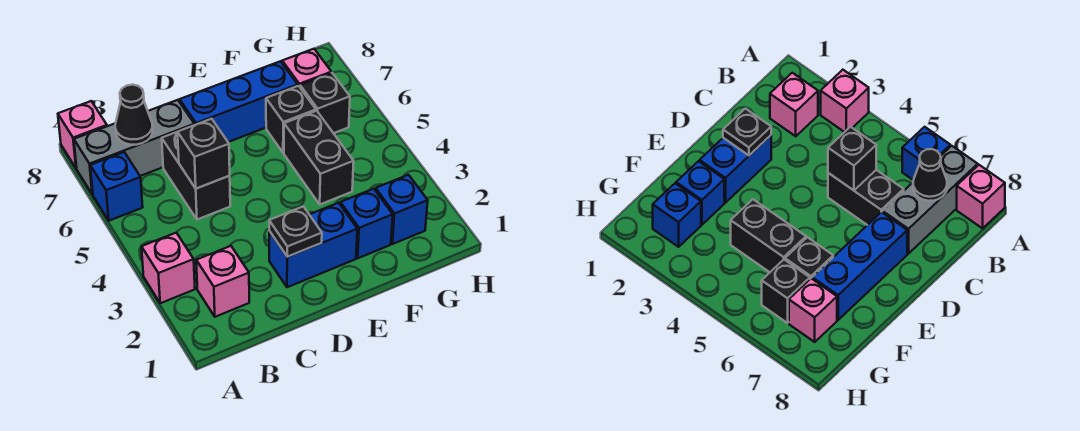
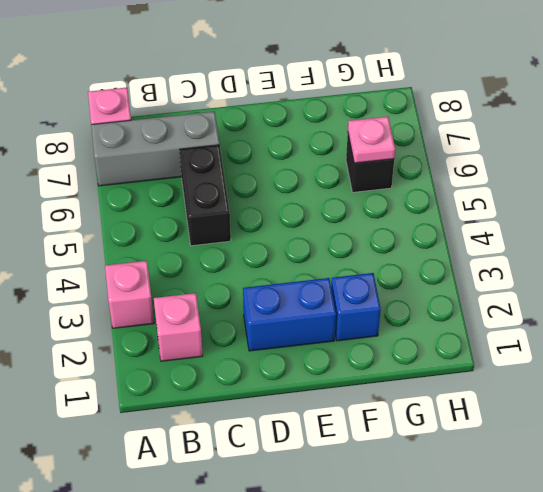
pink plate G6 level 2 -> none
none -> blue brick A6 level 1
none -> blue brick D7:F7 level 1
none -> black brick F4:F5 level 1

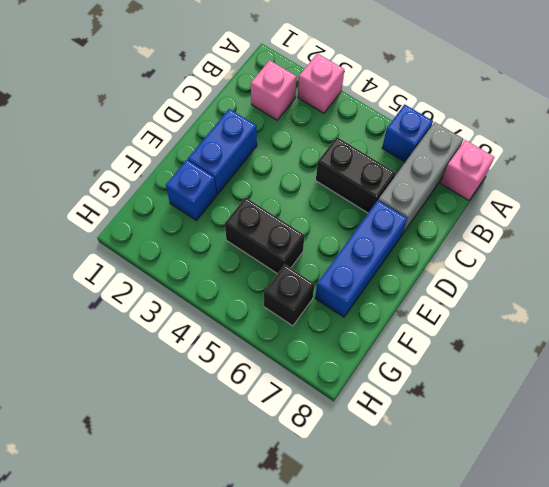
none -> black brick F6 level 1
none -> blue brick G2 level 1
none -> pink brick G7 level 1

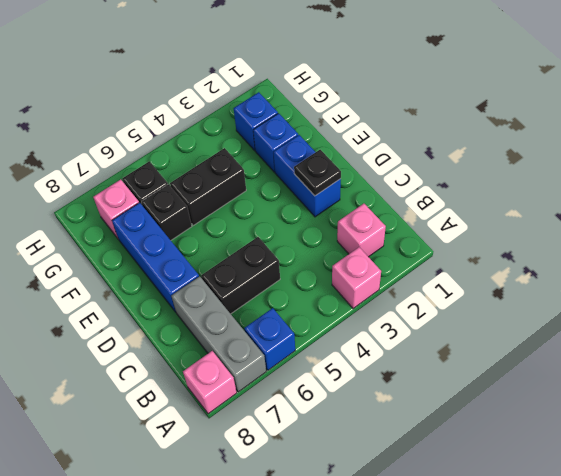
none -> black cone B7 level 2
none -> black brick C5 level 2

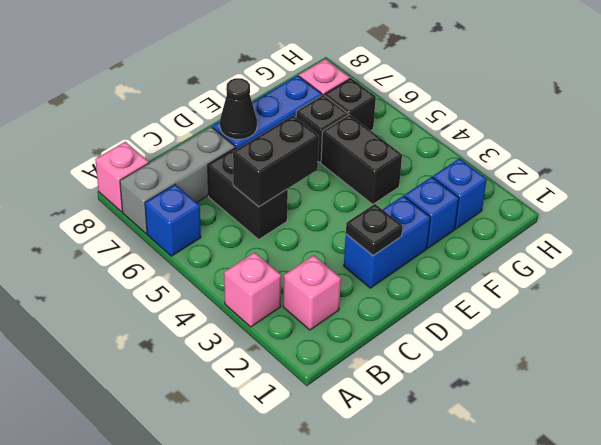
black brick C5:D5 level 2 -> black brick C5 level 2
black cone D7 level 2 -> black cone B7 level 2

